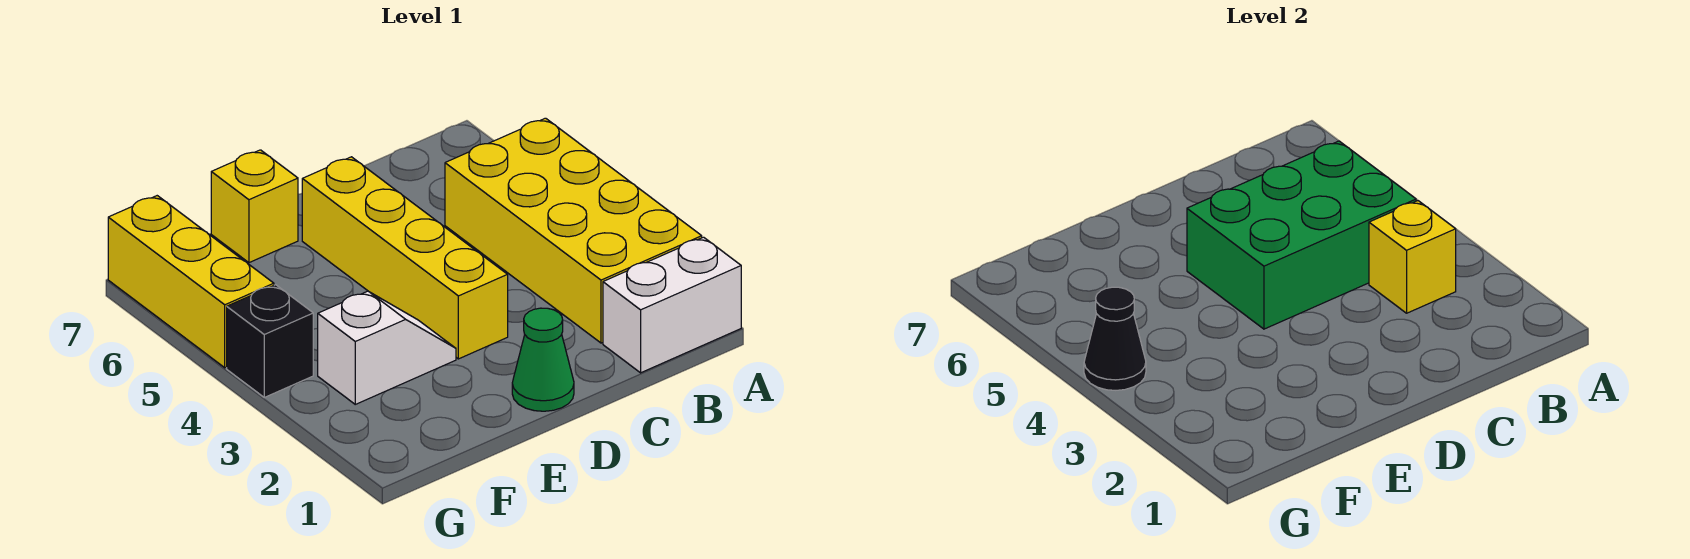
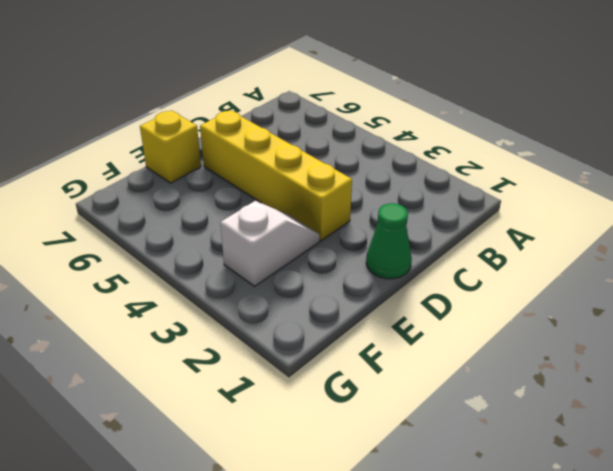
none -> white brick A1:B1 level 1
none -> yellow brick A2:B5 level 1

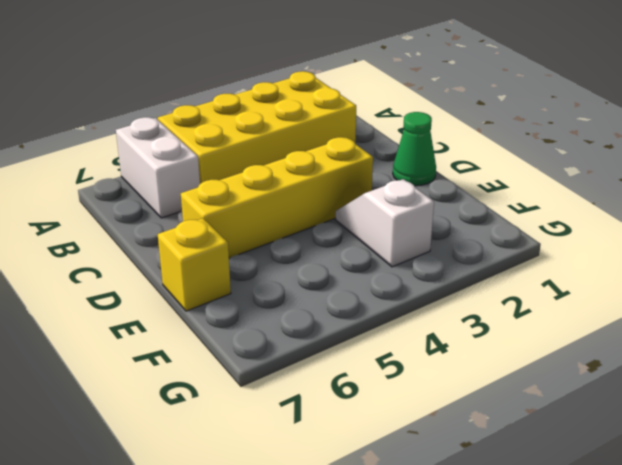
white brick A6:B6 level 1 -> white brick A1:B1 level 1
none -> black brick G4 level 1
none -> yellow brick G5:G7 level 1

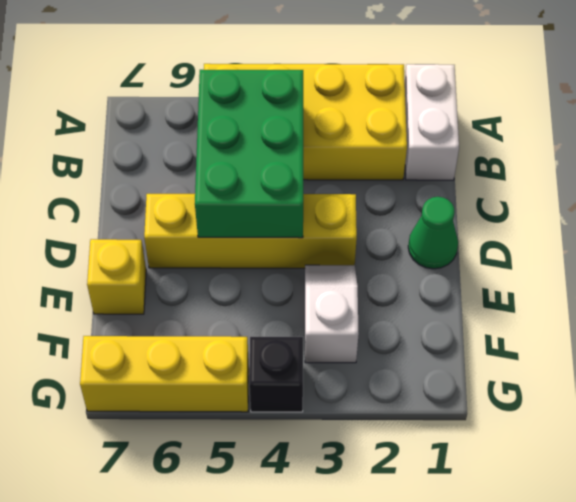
none -> yellow brick B3 level 2
none -> black cone G4 level 2

